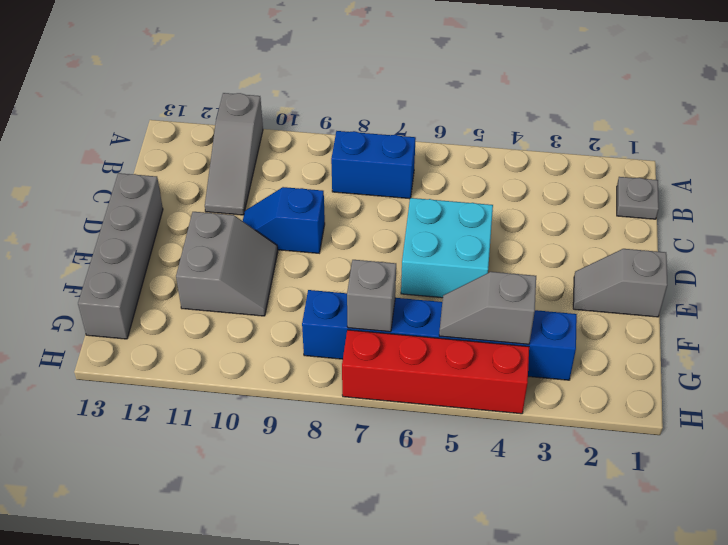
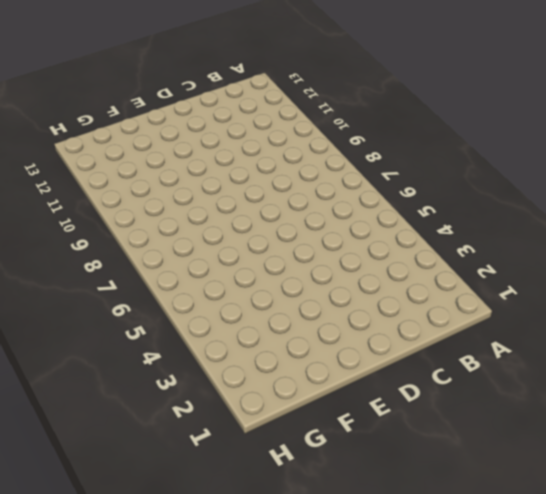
none -> grey slope A11:C11 level 1 top A
none -> grey plate B1 level 1
none -> blue brick B7:B8 level 1

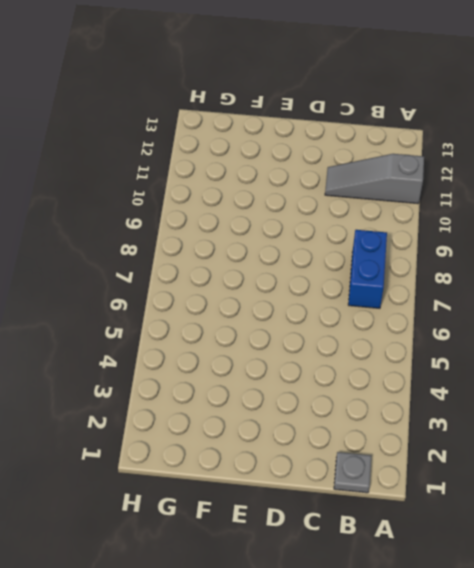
none -> cyan brick D5:E6 level 1
none -> blue slope D9:D10 level 1 top 9
none -> grey brick D13:G13 level 1

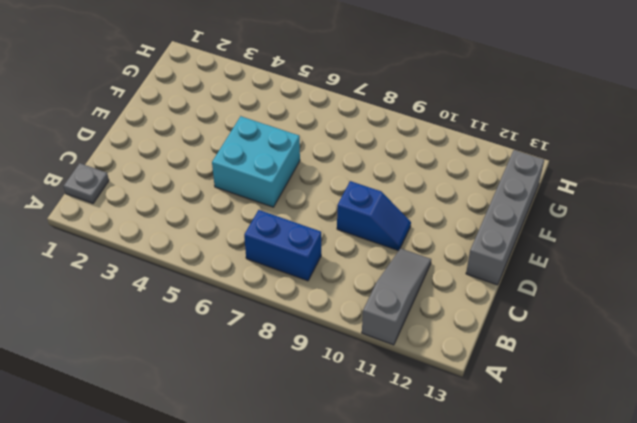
none -> grey slope E1:E2 level 1 top 1
none -> grey slope E10:F11 level 1 top 11
none -> blue brick G3:G8 level 1

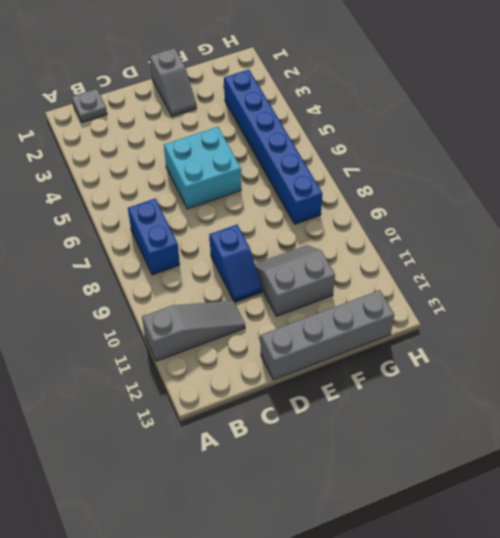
none -> red brick H4:H7 level 1
none -> grey slope G4:G5 level 2 top 4
none -> grey brick G7 level 2

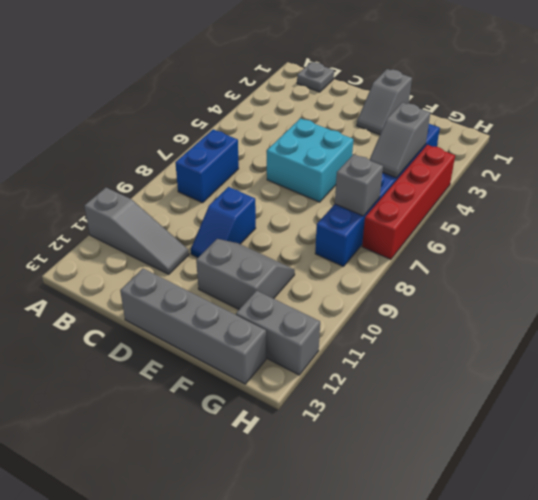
grey brick G12:H12 level 1 -> none

